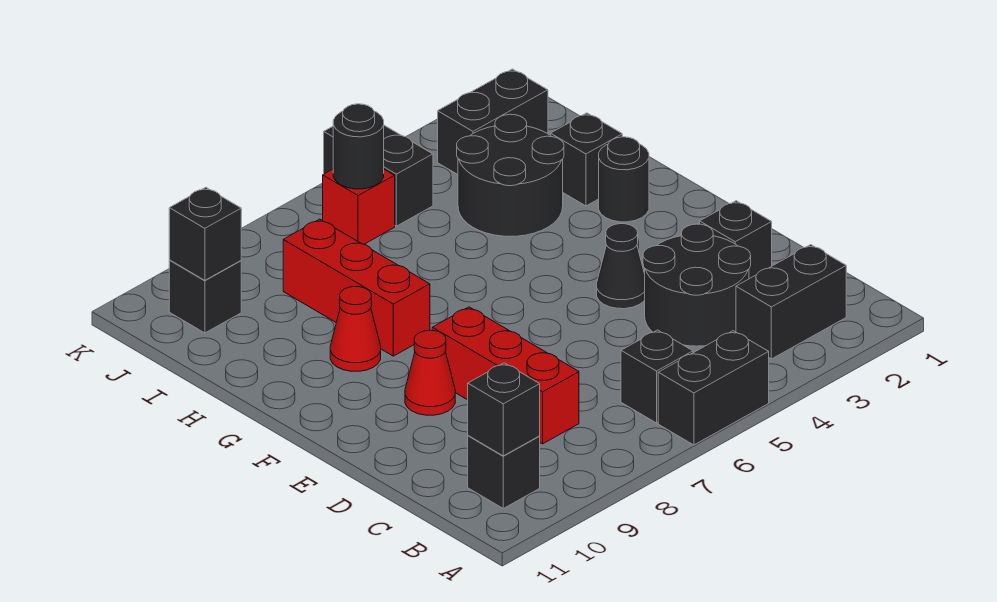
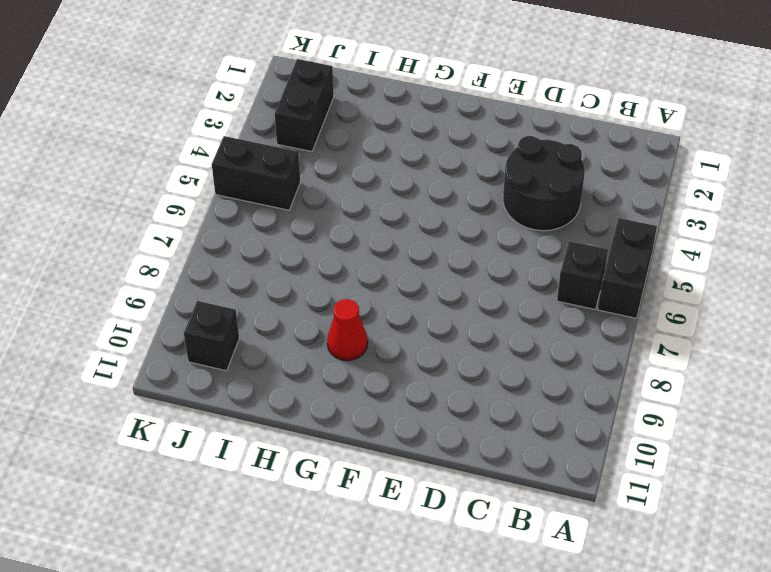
none -> black brick B2:B3 level 1
none -> black brick B10 level 1
none -> red brick C8:E8 level 1

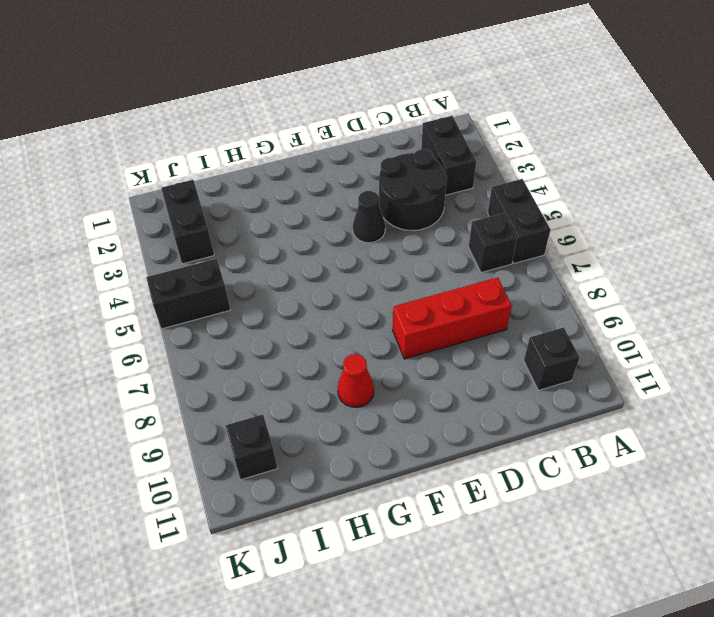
none -> black brick D2 level 1
none -> red cone E9 level 1
none -> black round brick G2 level 1

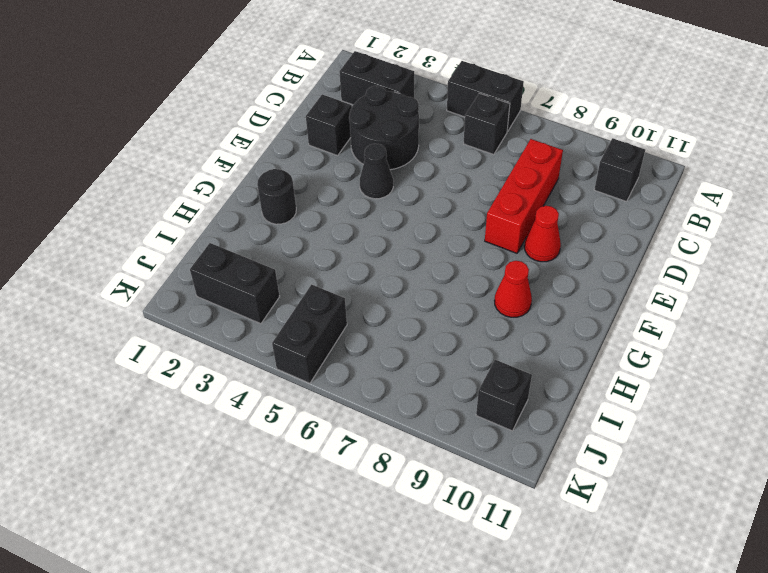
none -> red brick G8:I8 level 1
none -> black brick H2 level 1
none -> black round brick H3:I4 level 1

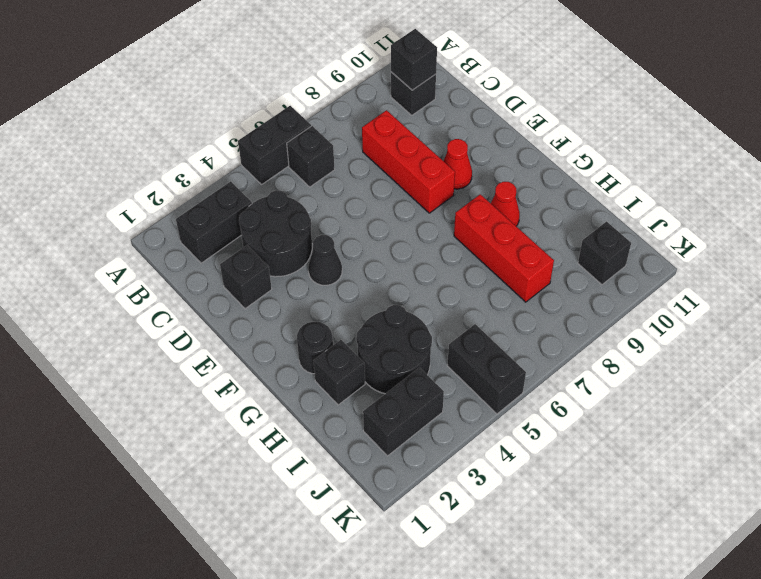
none -> red brick J6 level 1
none -> black round brick J6 level 2
none -> black brick J10 level 2

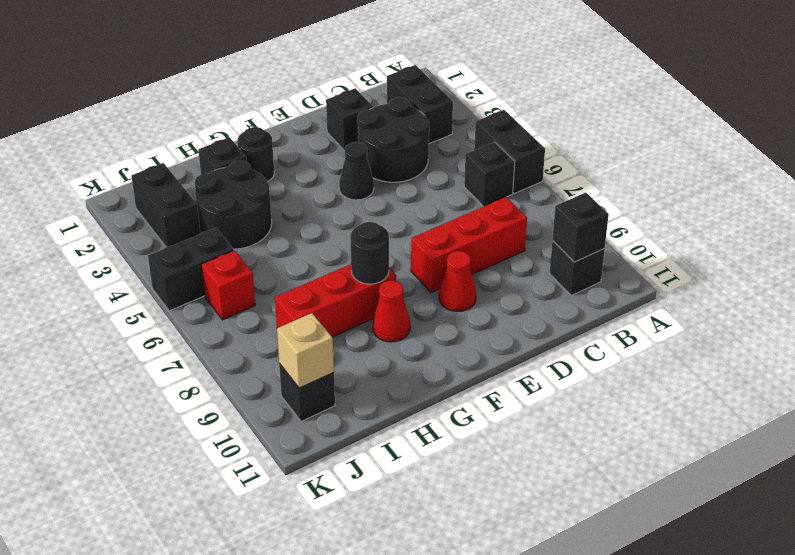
black round brick G8 level 2 -> black round brick J6 level 2
tan brick J10 level 2 -> black brick J10 level 2

